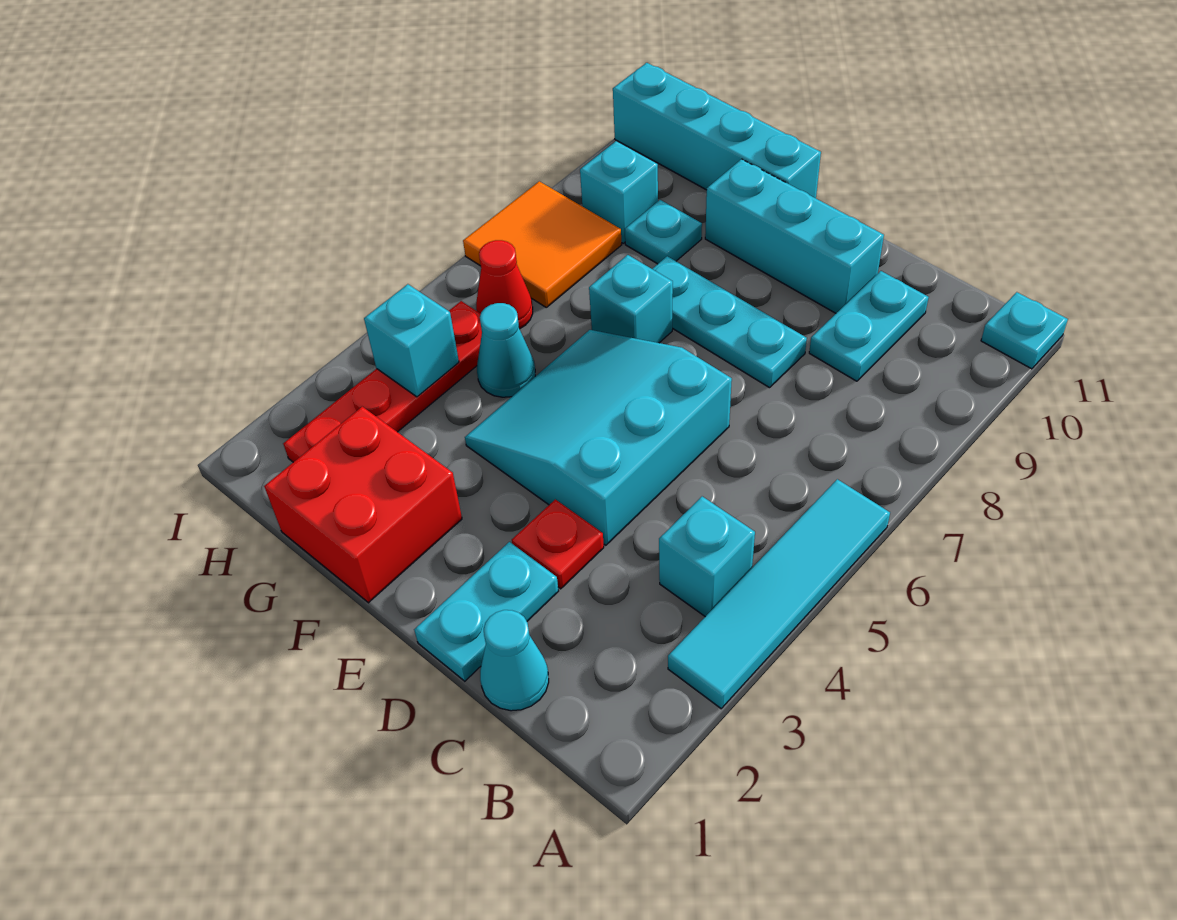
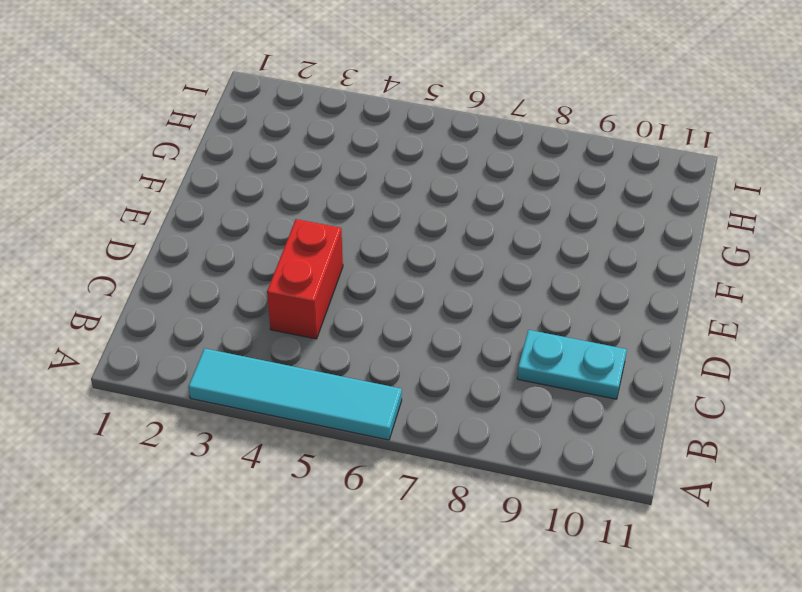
red brick C4:D4 level 1 -> cyan slope D4:F6 level 1 top D
none -> cyan plate A11 level 1
none -> cyan brick B4 level 1
none -> cyan cone C1 level 1

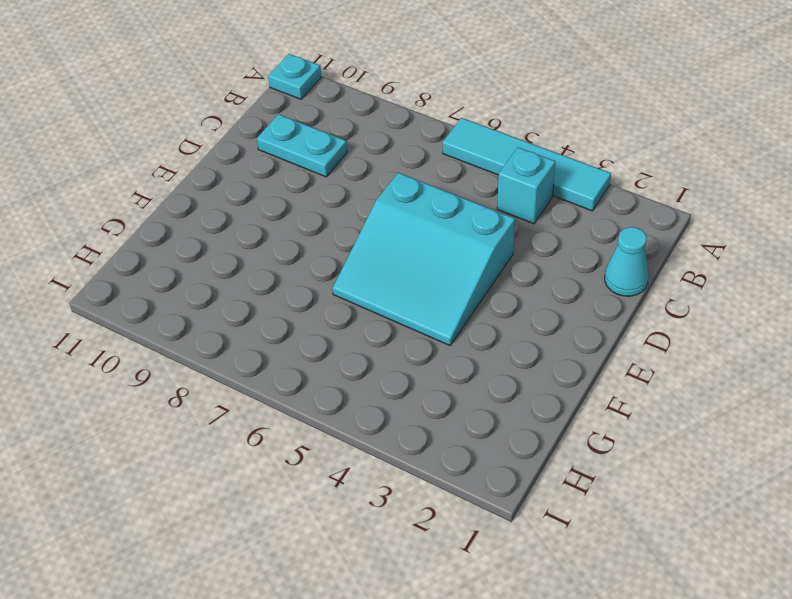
none -> cyan plate D1:D2 level 1
none -> red plate D3 level 1
none -> cyan plate D8:F8 level 1

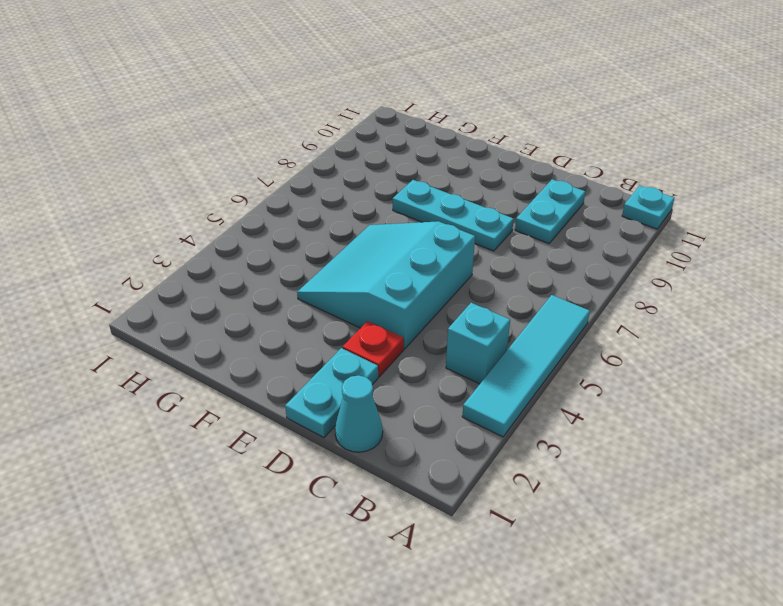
none -> cyan brick D10:F10 level 1
none -> red brick F1:G2 level 1
none -> cyan brick F7 level 1

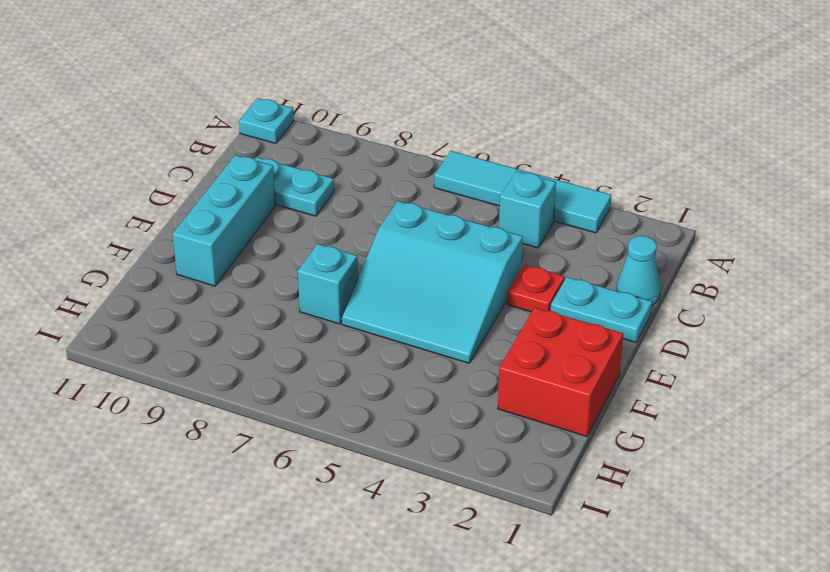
none -> cyan plate D8:F8 level 1
none -> cyan brick F11:I11 level 1
none -> cyan cone G5 level 1

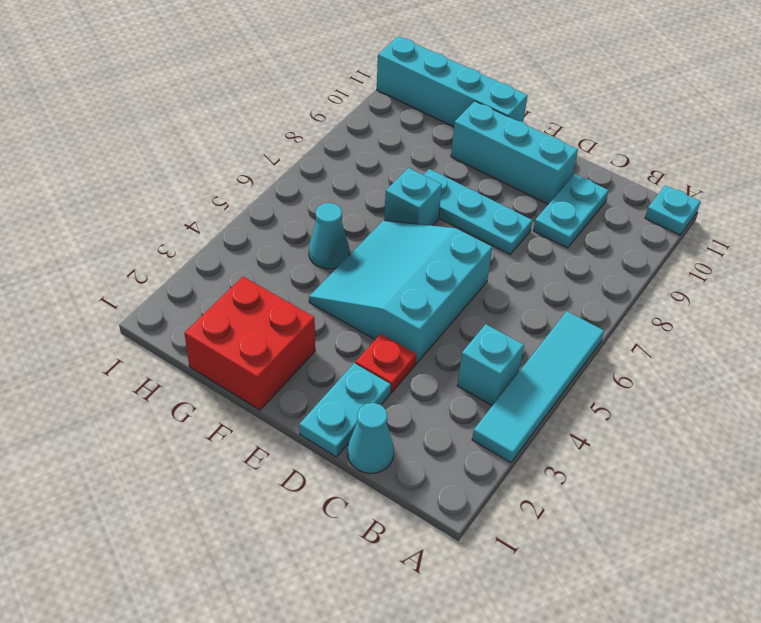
none -> cyan plate G9 level 1
none -> red plate H2:H5 level 1
none -> red cone H6 level 1

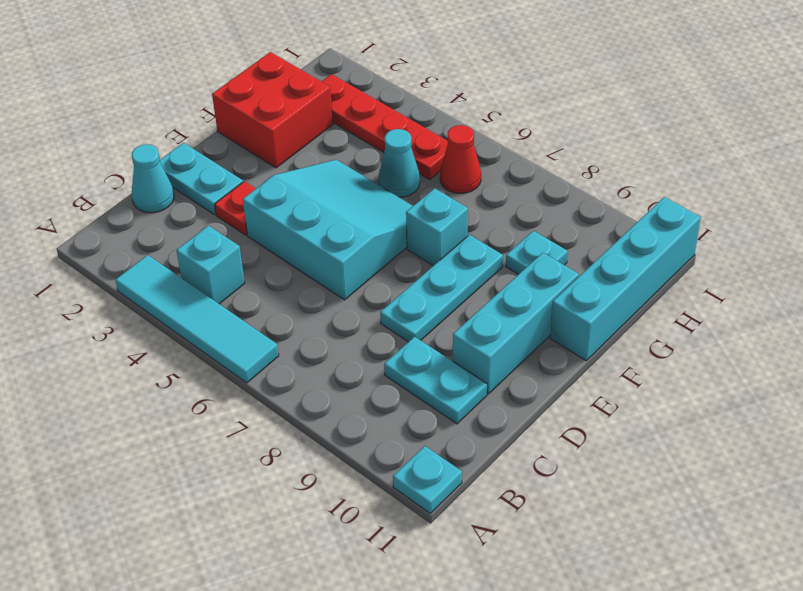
none -> orange tile H7:I8 level 1
none -> cyan brick H9 level 1
none -> cyan brick H4 level 2

